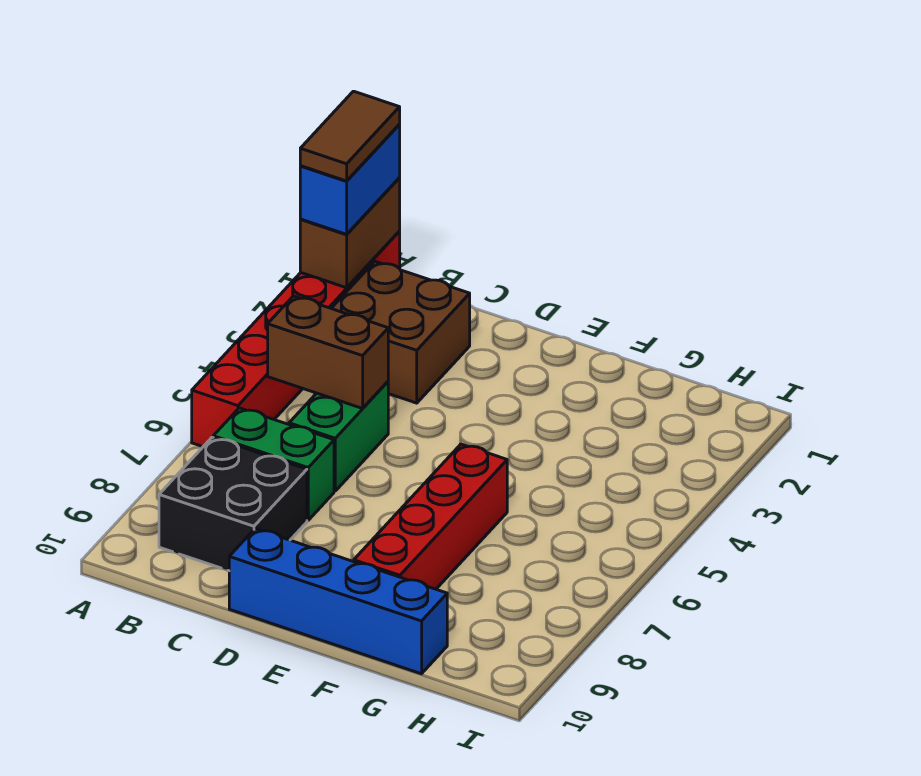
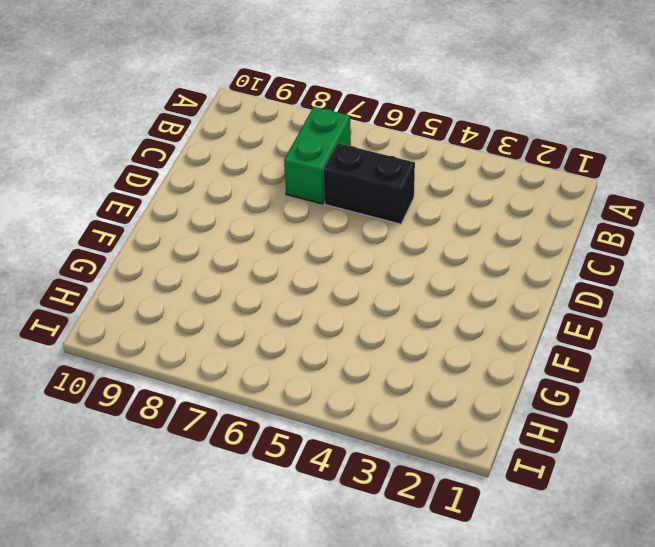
black brick C5:C6 level 1 -> green brick C5:C6 level 1
none -> red brick A1:A6 level 1
none -> brown brick B2:C3 level 1

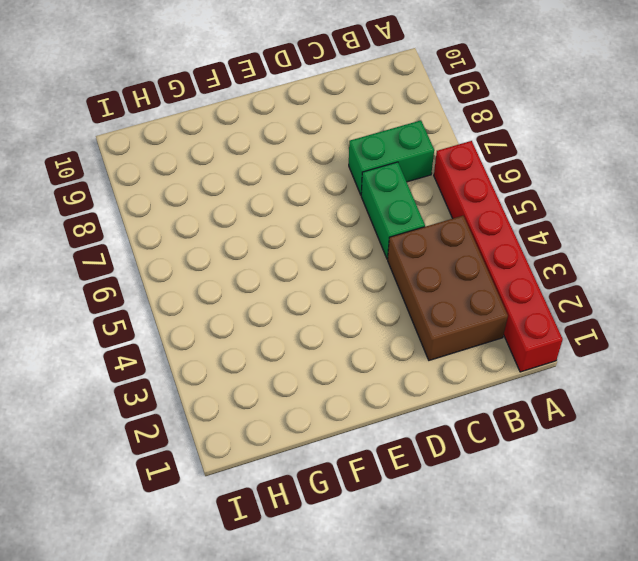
brown brick B2:C4 level 1 -> brown brick B2:C3 level 1
none -> black brick B8:C9 level 1
none -> blue brick D10:G10 level 1

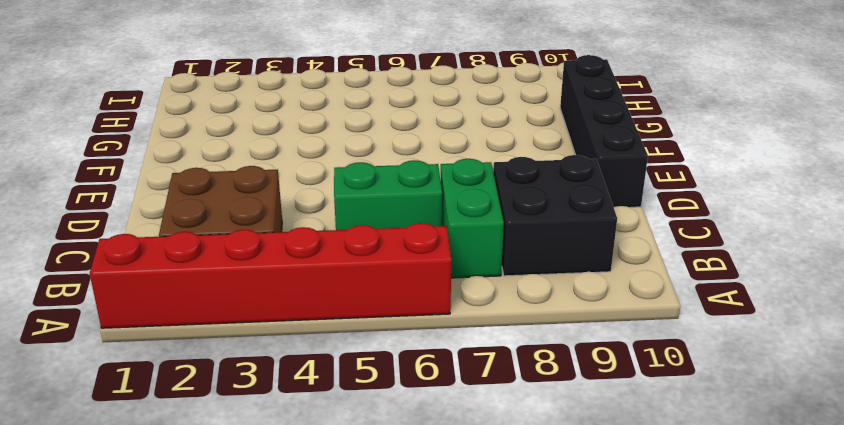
black brick D10:G10 level 1 -> blue brick D10:G10 level 1
none -> red brick F6:F9 level 1
none -> brown brick A1:A2 level 2

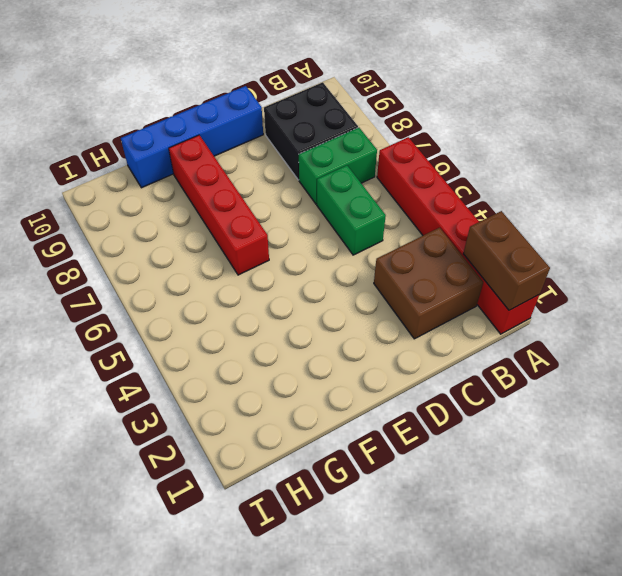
none -> brown brick B5:C5 level 2
none -> blue brick A1:A2 level 3

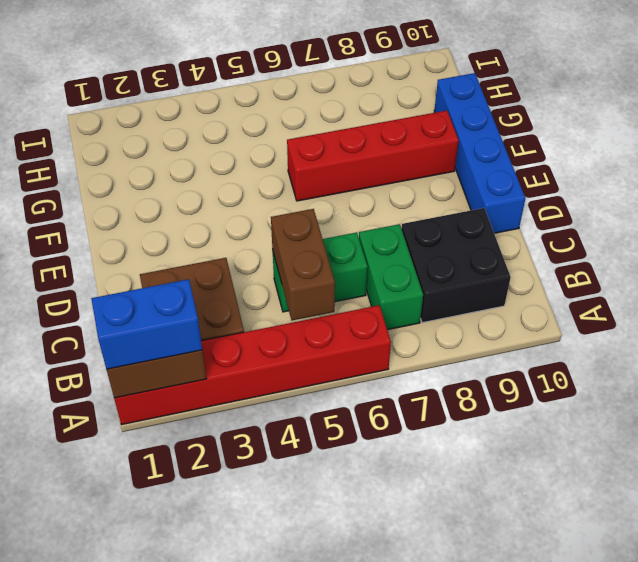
none -> brown tile A1:A2 level 4

